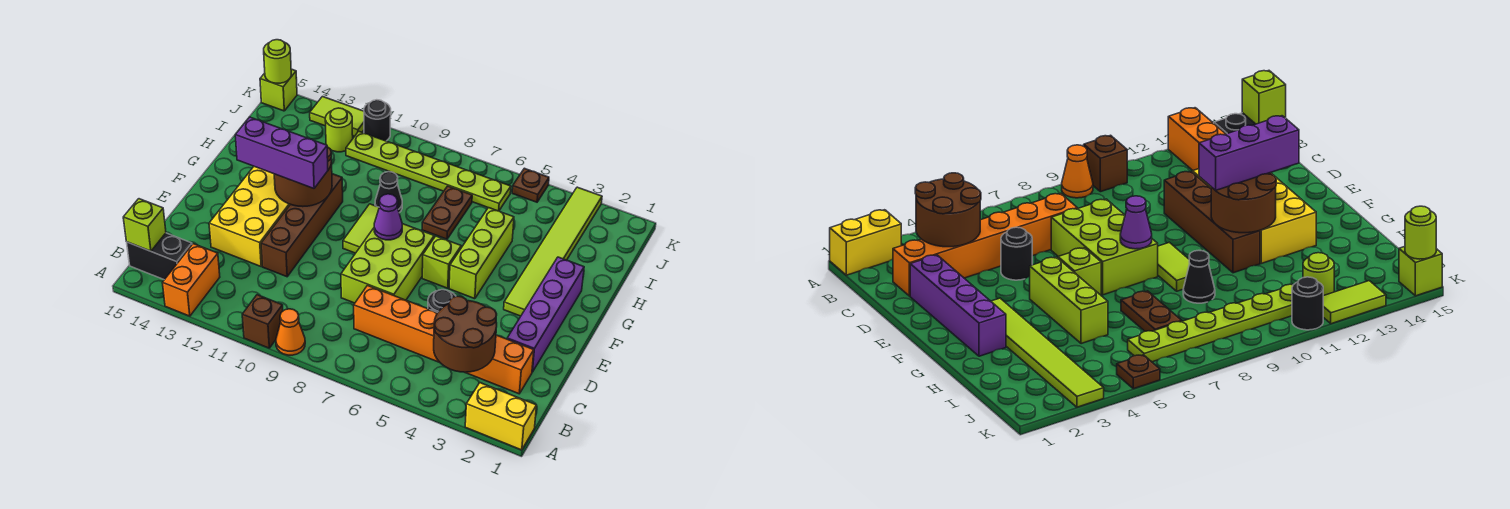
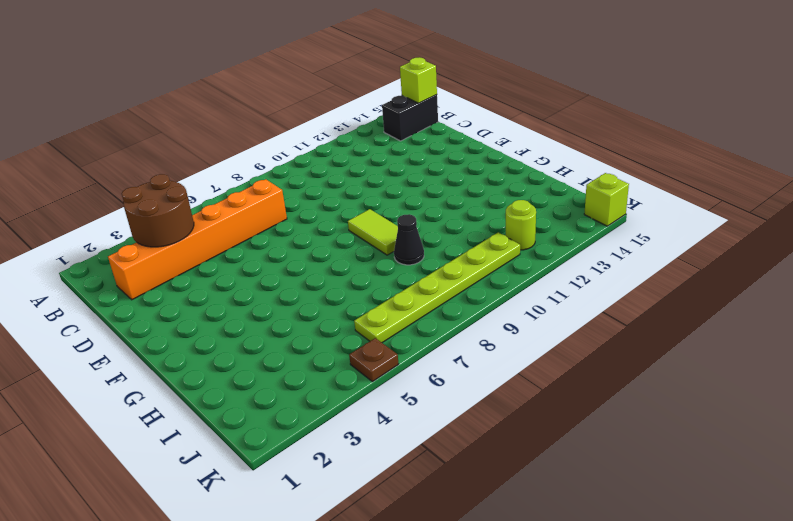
none -> yellow brick A1:A2 level 1
none -> orange cone A9 level 1
none -> brown brick A10 level 1

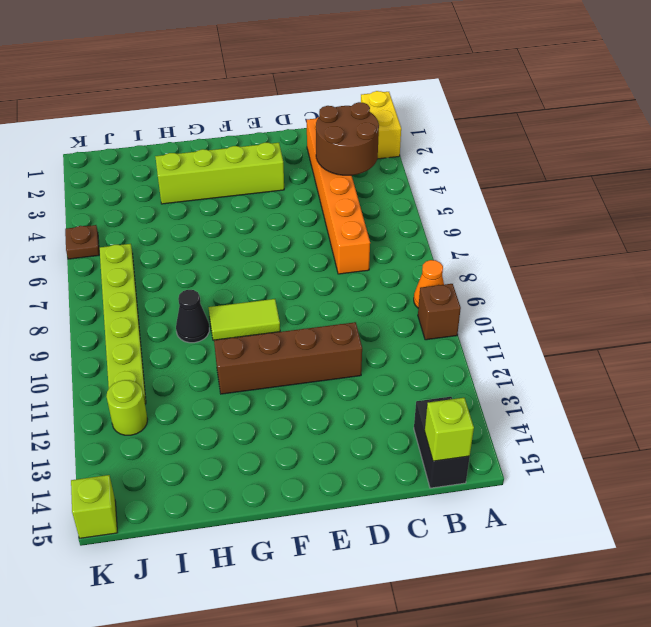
lime brick E3:H3 level 1 -> lime tile F3:K3 level 1
none -> orange brick A13:B13 level 1
none -> purple brick D2:G2 level 1
none -> black round brick D5 level 1

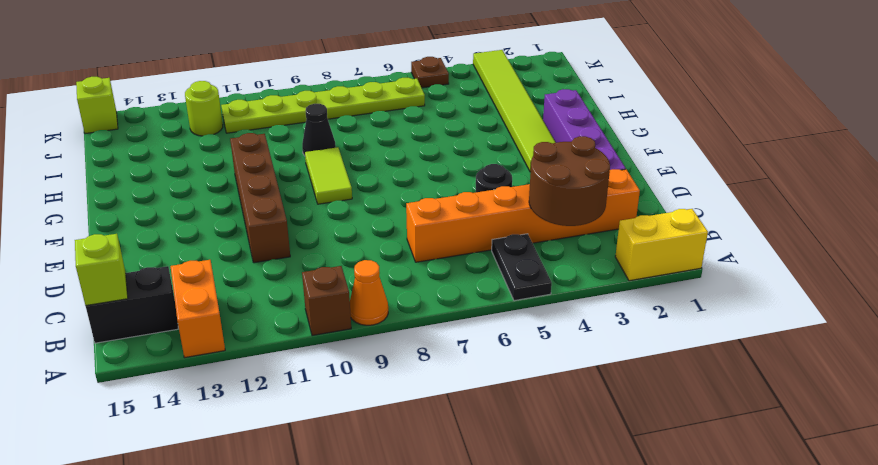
black plate A5:B5 level 1 -> none
none -> lime brick D7:F8 level 1
none -> yellow brick D12:G13 level 1
none -> lime brick F5:H5 level 1

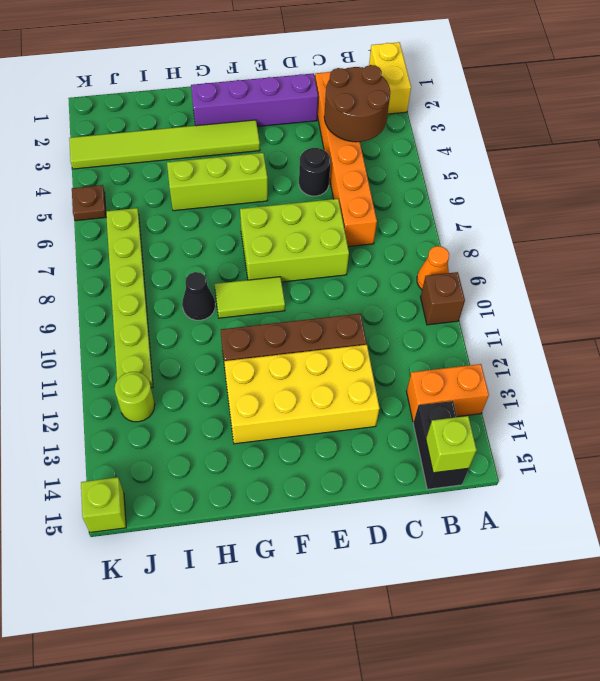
none -> lime brick F6 level 1
none -> brown plate H7:I7 level 1
none -> black round brick K11 level 1

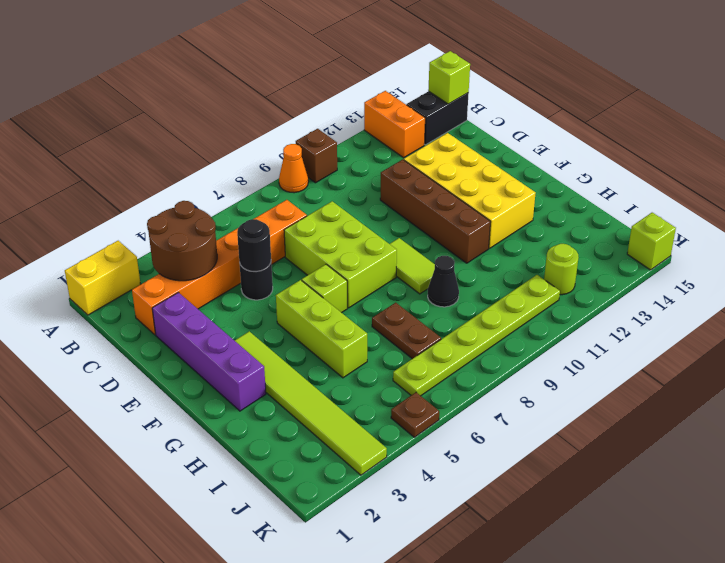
black round brick D5 level 2 -> black round brick K11 level 1
none -> lime tile K12:K13 level 1
none -> purple cone F8 level 2
none -> brown round brick F11:G12 level 2

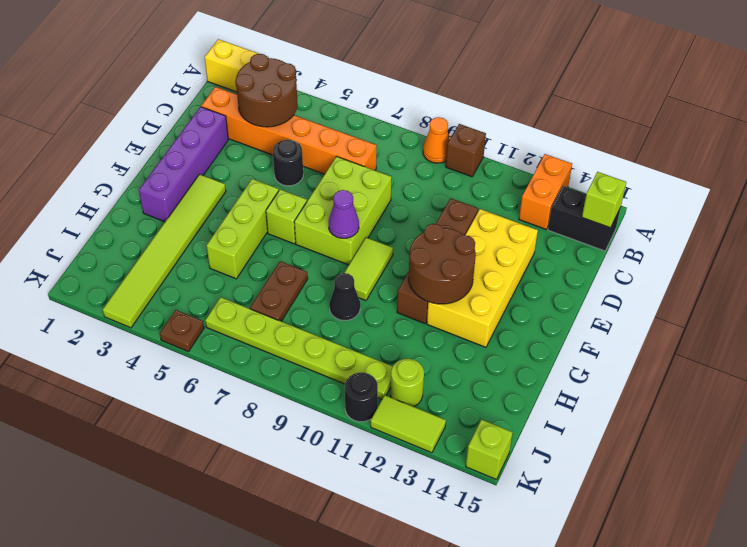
none -> lime round brick K15 level 2
none -> purple brick F11:F13 level 3

